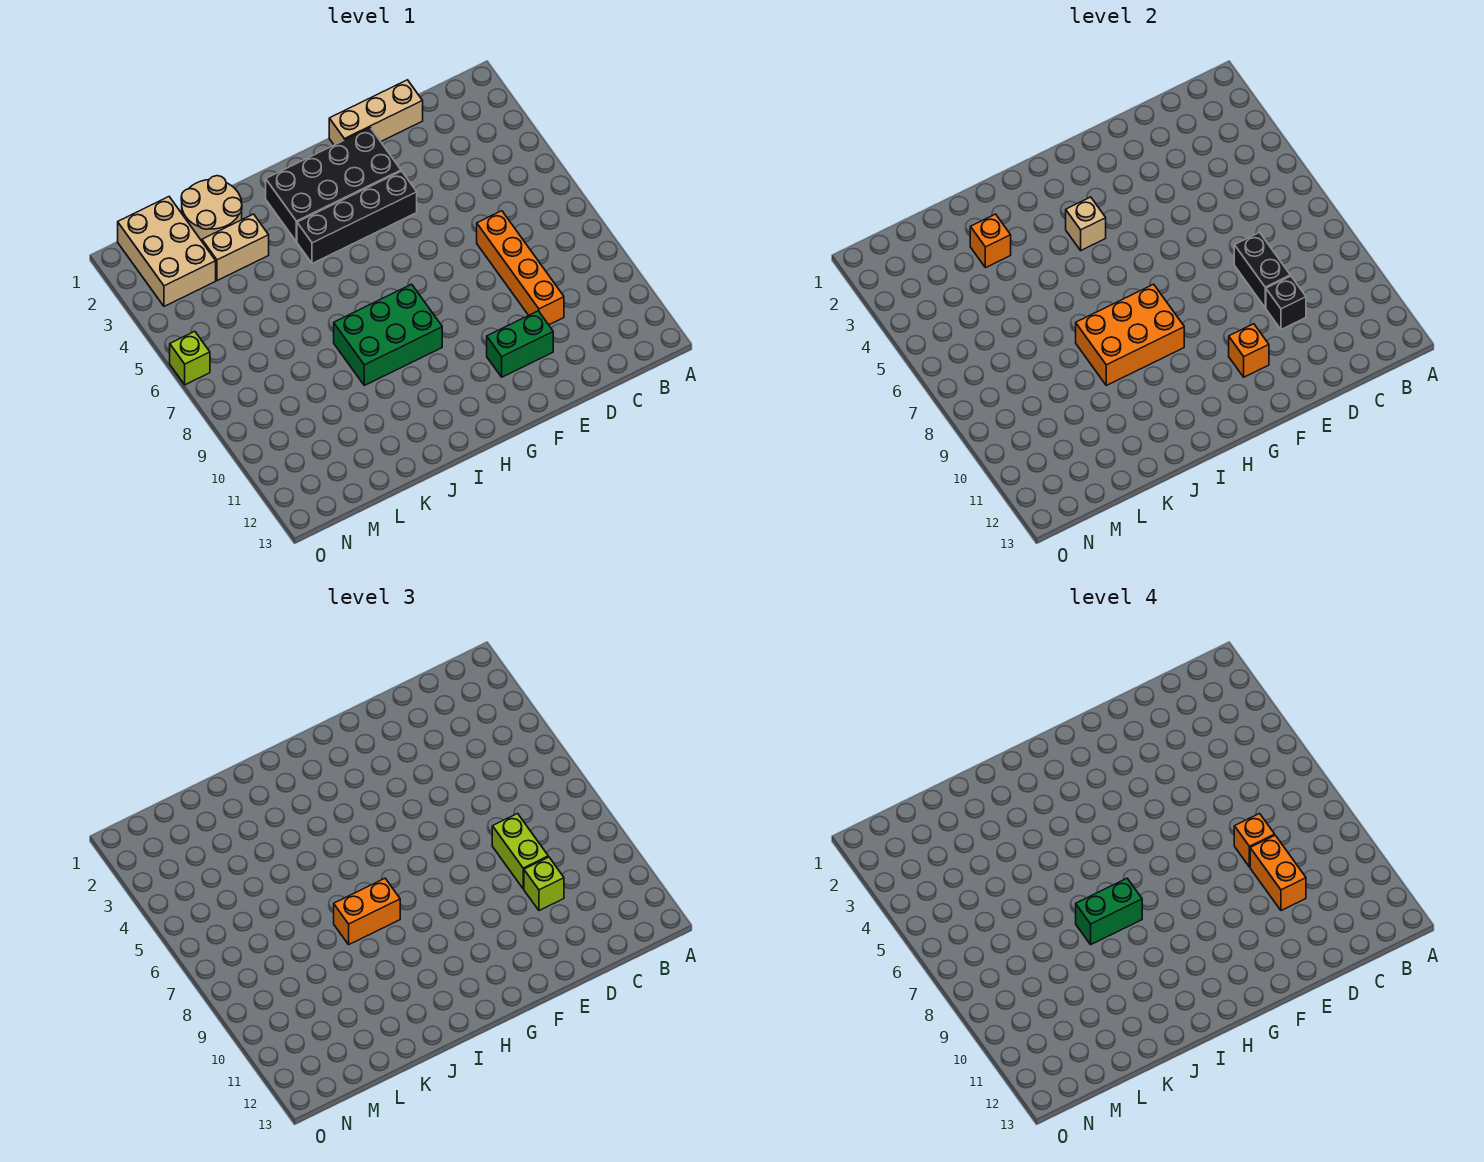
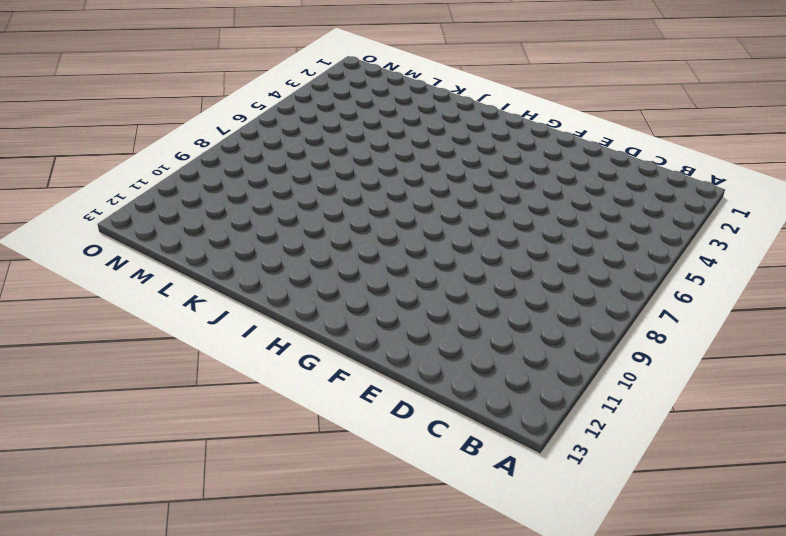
none -> tan brick D1:F1 level 1
none -> orange brick D7:D10 level 1
none -> green brick E11:F11 level 1

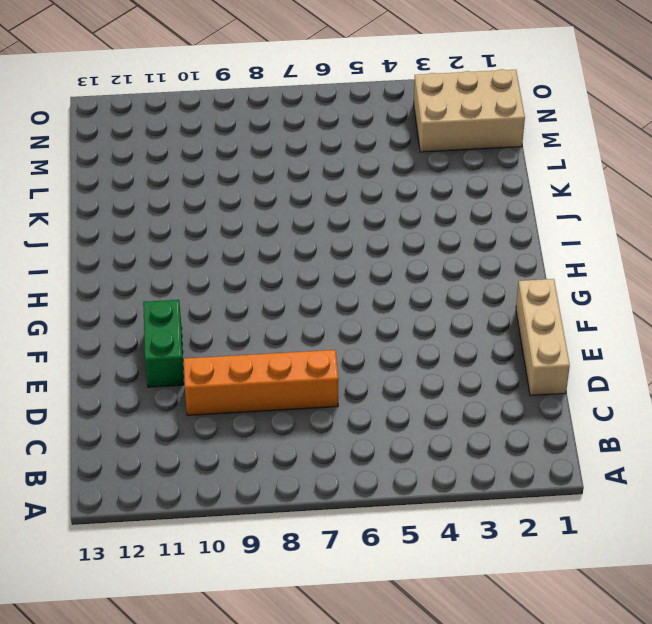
none -> black brick F2:I3 level 1
none -> black brick F4:I4 level 1
none -> green brick H8:J9 level 1

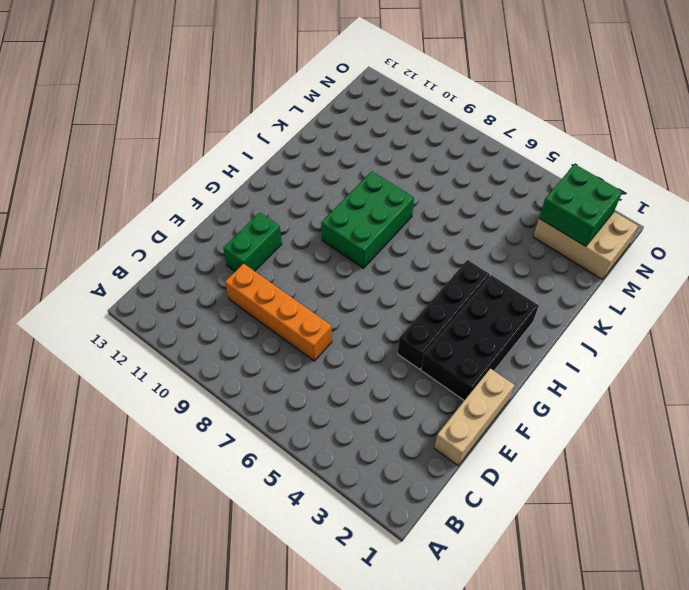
green brick M2:N3 level 2 -> none
none -> tan round brick K1:L2 level 1
none -> tan brick K3:L3 level 1
none -> lime brick O6 level 1

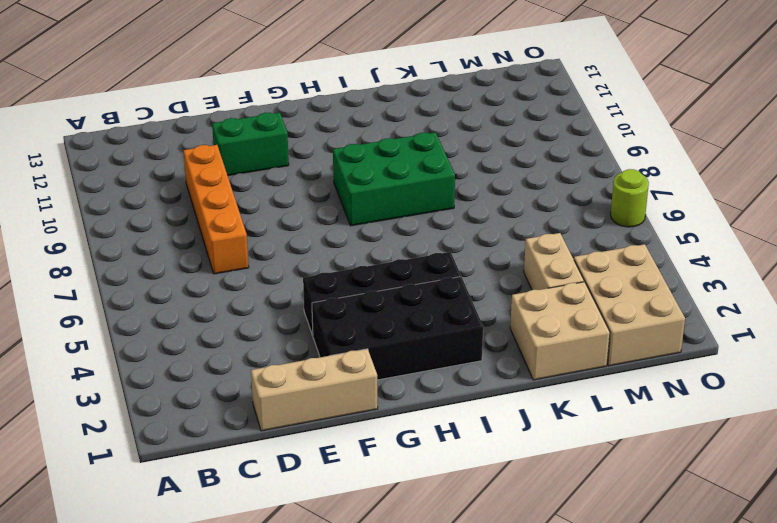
tan brick K1:L2 level 1 -> tan round brick K1:L2 level 1
tan brick L3:L4 level 1 -> tan brick K3:L3 level 1
lime round brick O6 level 1 -> lime brick O6 level 1
none -> black brick D8:D9 level 2
none -> black brick D10 level 2
none -> orange brick F11 level 2

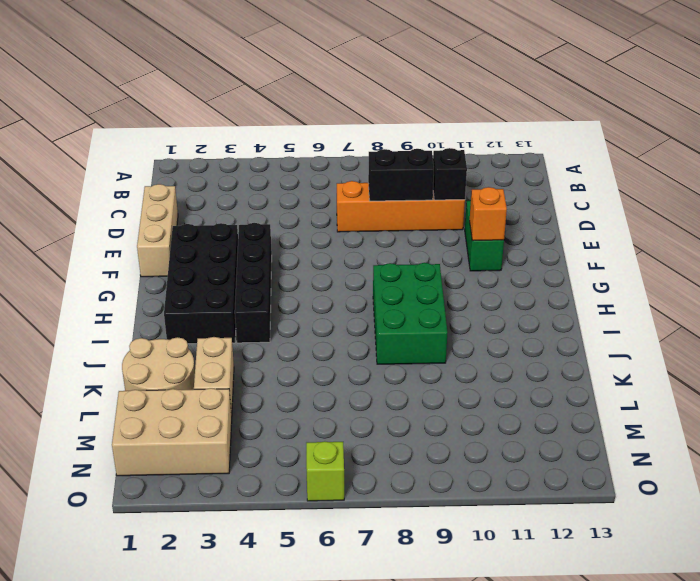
none -> tan brick H4 level 2
none -> orange brick H8:J9 level 2
none -> orange brick K3 level 2

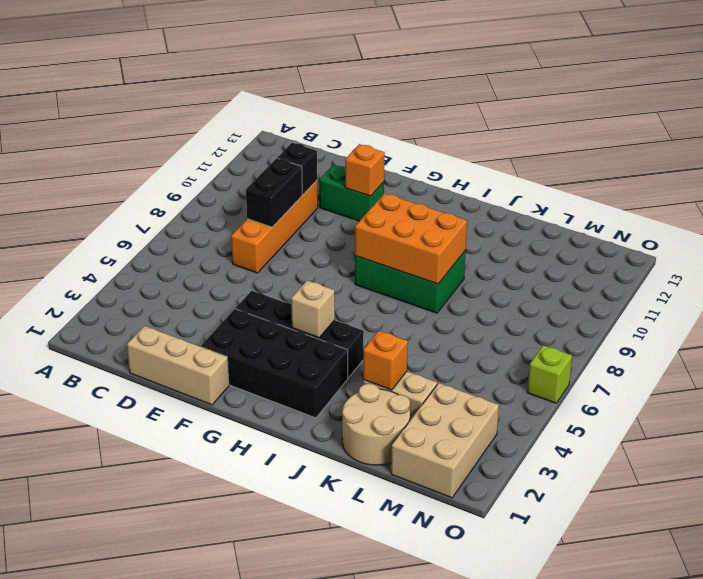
none -> lime brick D8:D9 level 3
none -> lime brick D10 level 3
none -> orange brick I8:J8 level 3

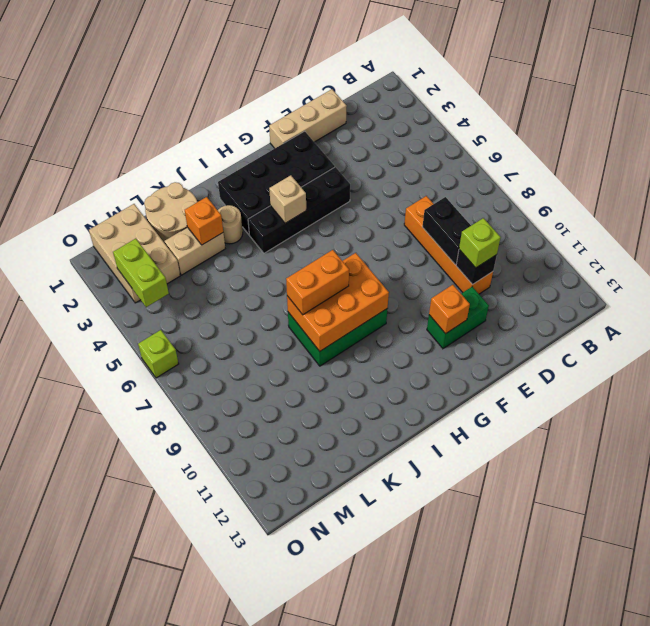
tan round brick J3 level 1 -> none
lime brick N3:N4 level 2 -> lime brick D8:D9 level 3
none -> orange brick D8 level 4
none -> orange brick D9:D10 level 4
none -> green brick I8:J8 level 4

